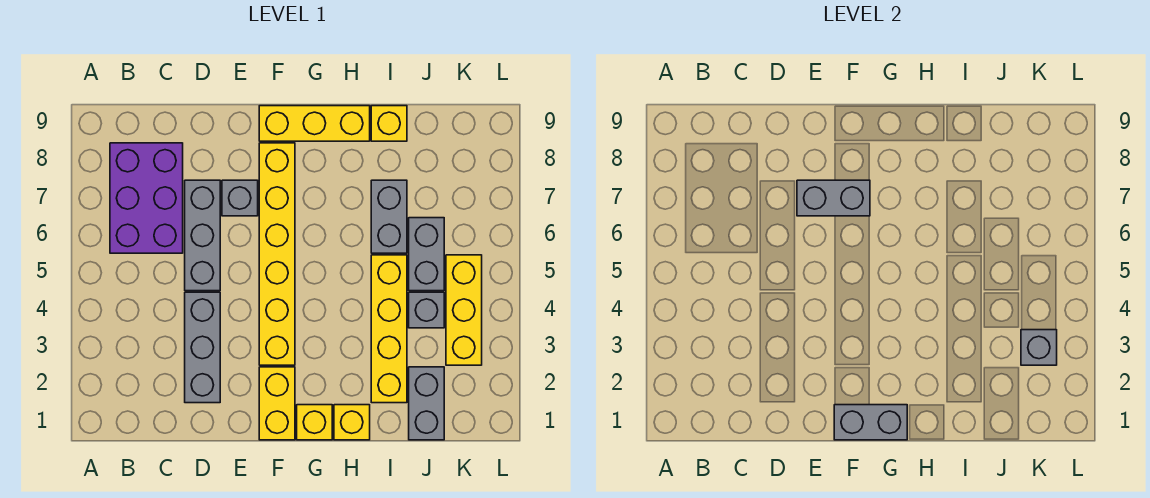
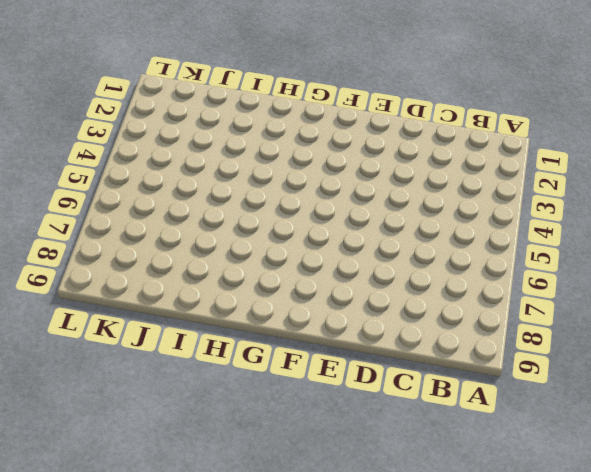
none -> purple brick B6:C8 level 1
none -> grey brick D2:D4 level 1
none -> grey brick D5:D7 level 1

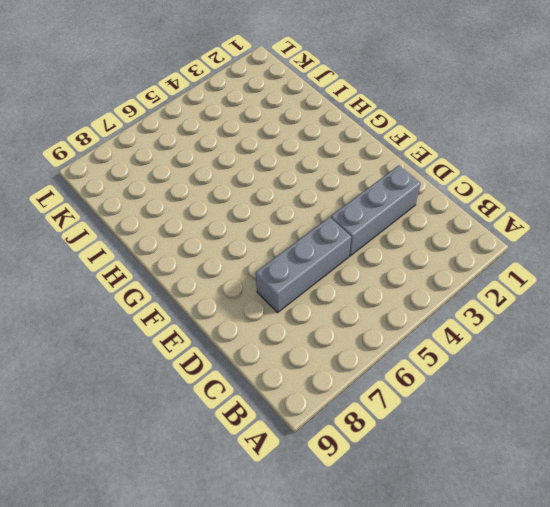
none -> purple brick B6:C8 level 1
none -> grey brick E7 level 1
none -> yellow brick F1:F2 level 1

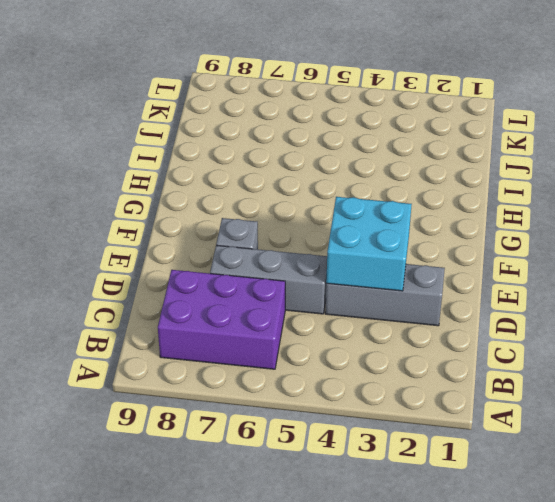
cyan brick D3:E4 level 2 -> none
none -> yellow brick F1:F2 level 1
none -> yellow brick F3:F8 level 1
none -> yellow brick F9:H9 level 1

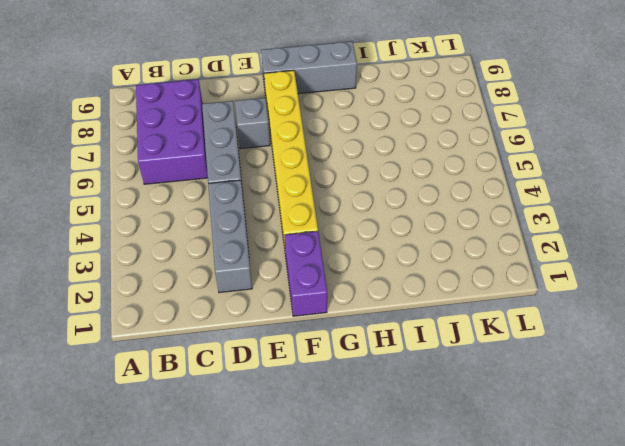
purple brick F1:F2 level 1 -> yellow brick F1:F2 level 1
grey brick F9:H9 level 1 -> yellow brick F9:H9 level 1
none -> yellow brick G1 level 1
none -> yellow brick H1 level 1
none -> yellow brick I2:I5 level 1

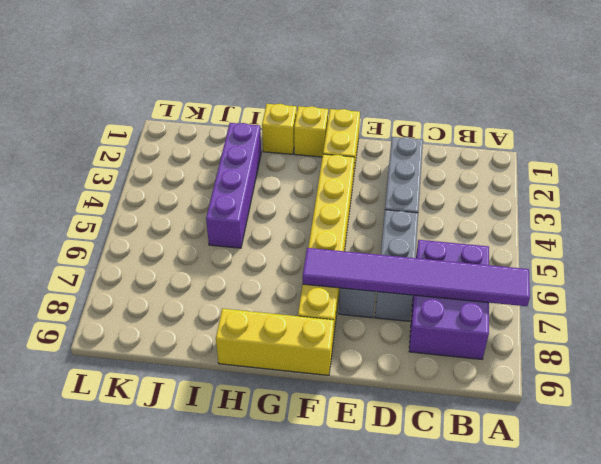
purple tile A7:F7 level 2 -> grey brick E7:F7 level 2
purple brick I2:I5 level 1 -> yellow brick I2:I5 level 1
none -> grey brick I6:I7 level 1
none -> yellow brick I9 level 1
none -> grey brick J1:J2 level 1

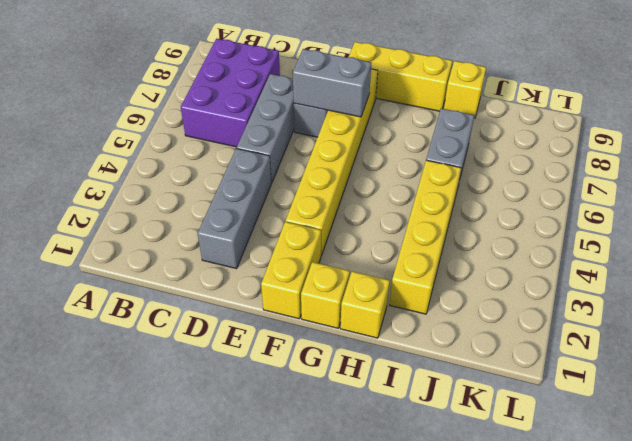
none -> grey brick J1:J2 level 1
none -> grey brick J4 level 1
none -> grey brick J5:J6 level 1

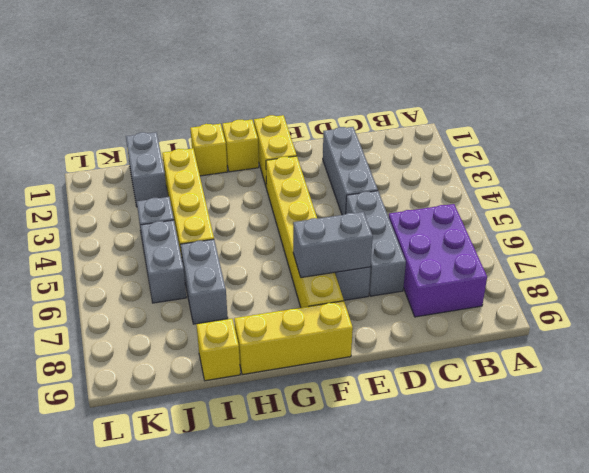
none -> yellow brick K3:K5 level 1
none -> grey brick F1:G1 level 2
none -> grey brick K3 level 2

